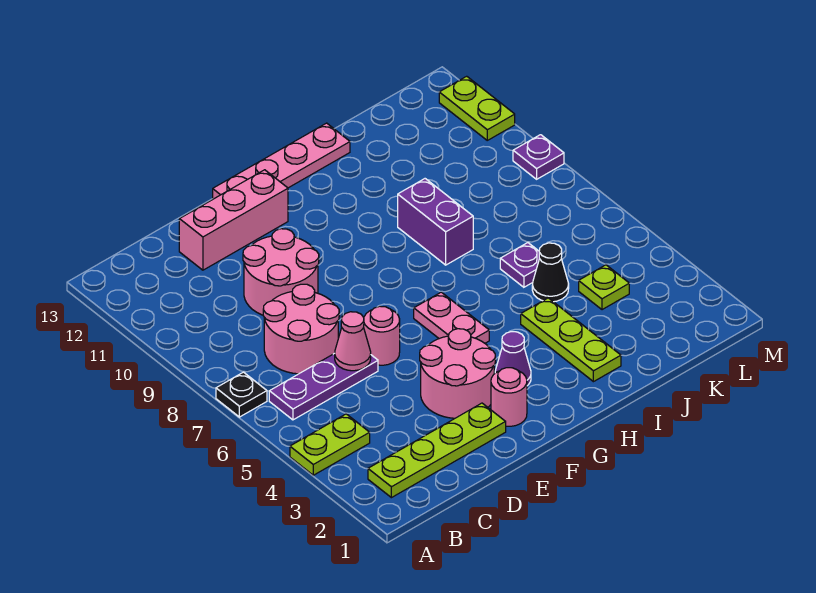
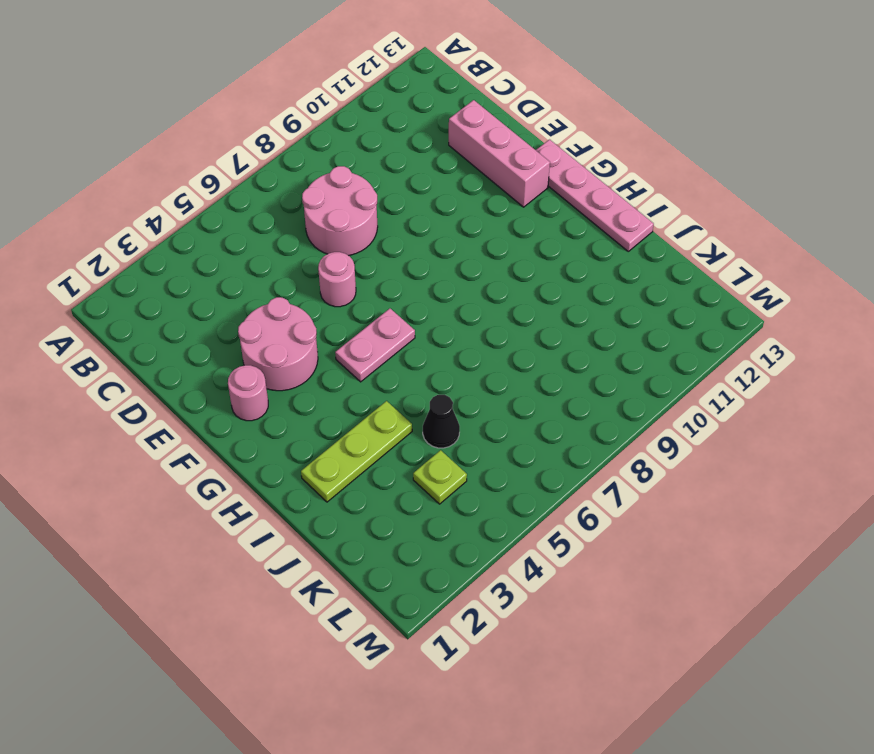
none -> lime plate A4:B4 level 1
none -> black plate A7 level 1
none -> lime plate B2:E2 level 1

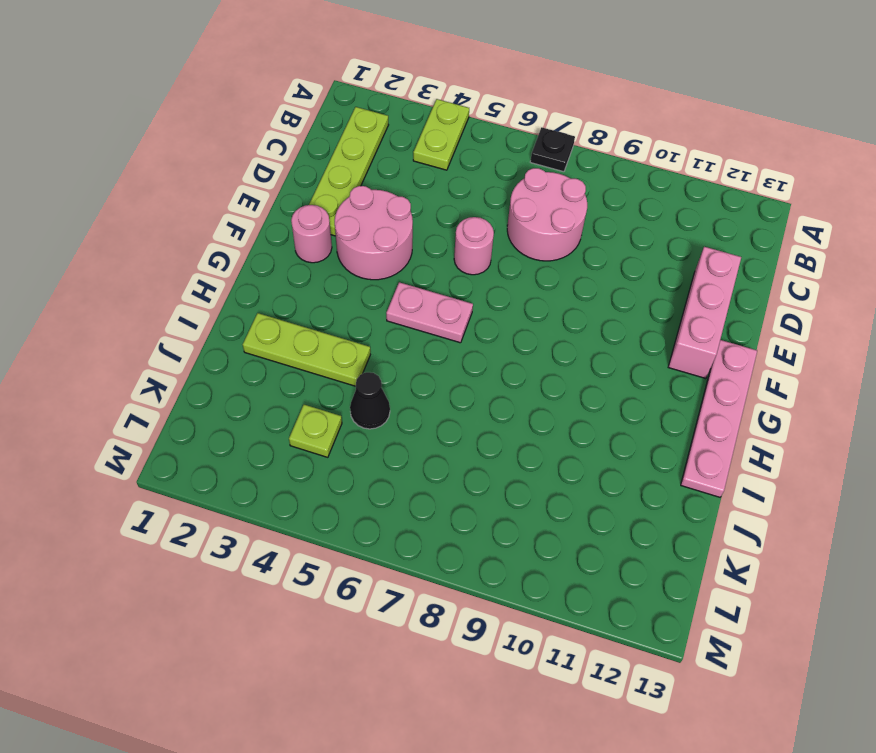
none -> purple plate B6:D6 level 1
none -> pink round brick D9:E10 level 1
none -> purple cone G3 level 1

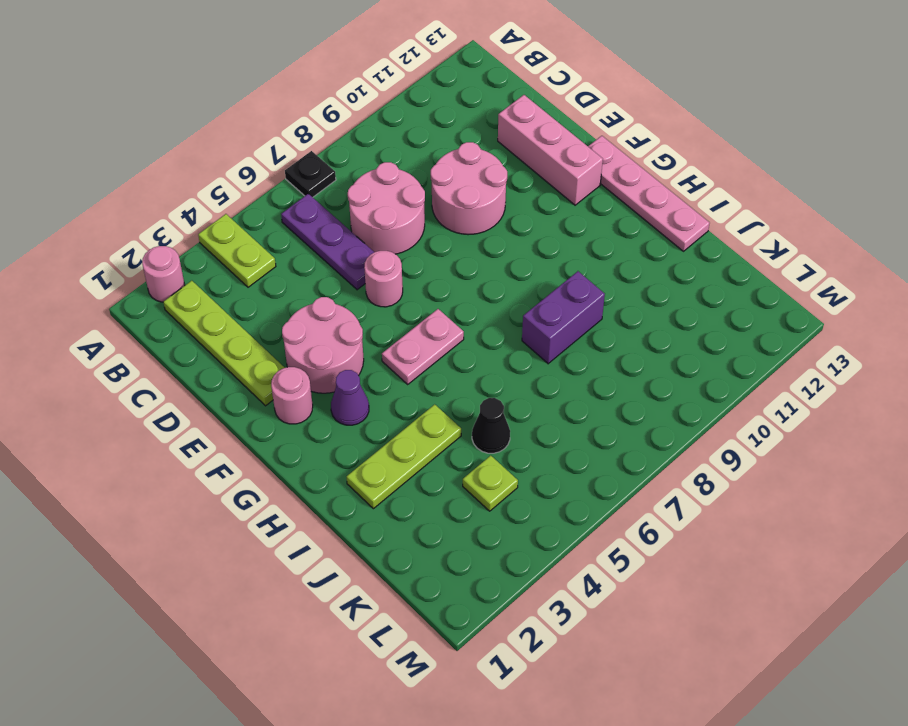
pink round brick A2 level 1 -> none
none -> purple plate J6 level 1
none -> purple plate M9 level 1
none -> lime plate M11:M12 level 1

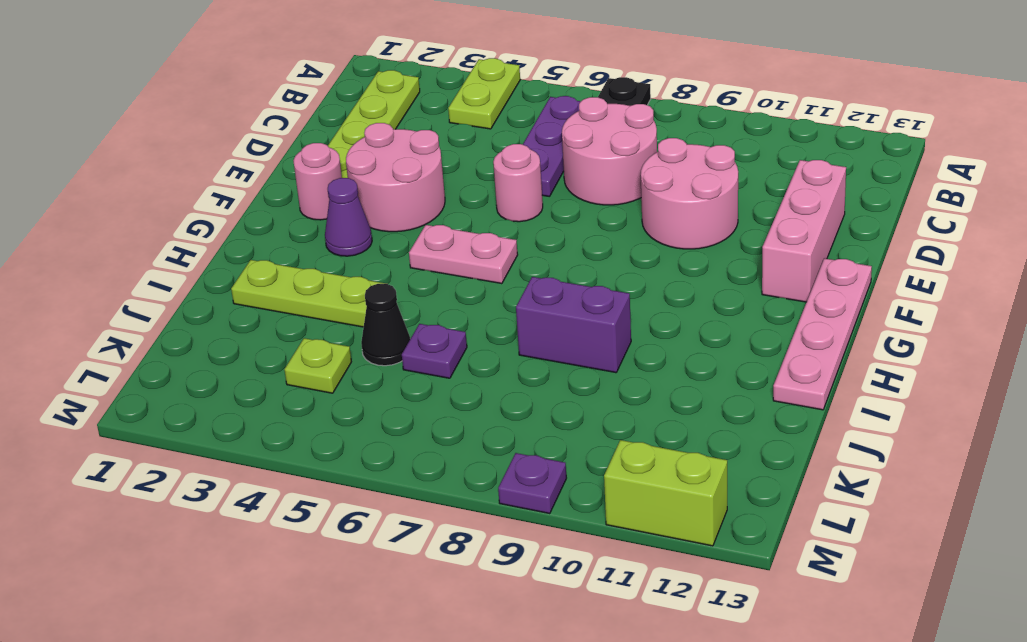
lime brick M11:M12 level 1 -> lime plate M11:M12 level 1
none -> pink cone D6 level 2

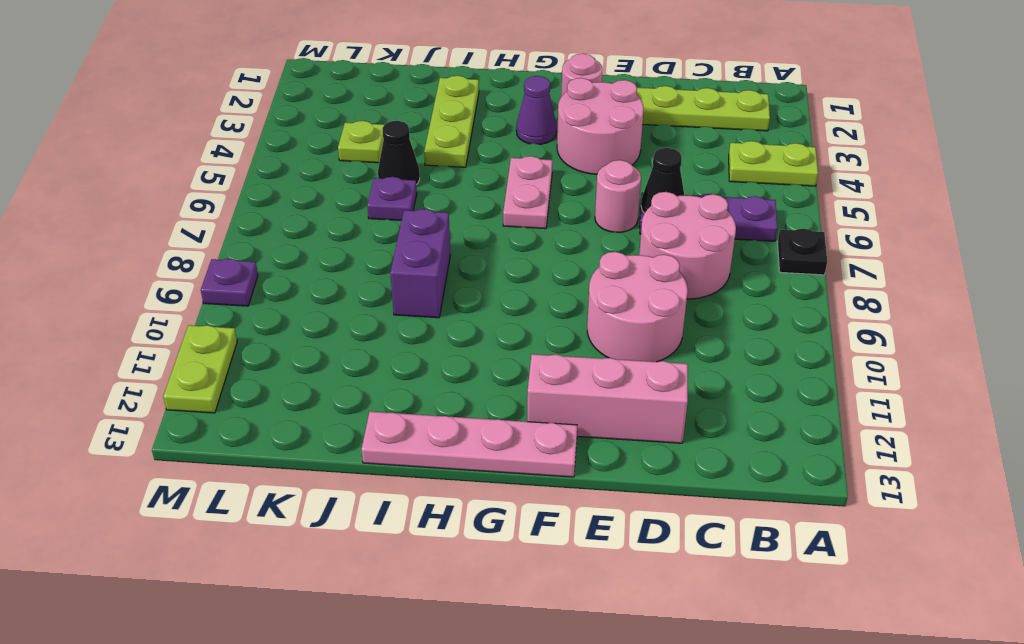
black cone D6 level 2 -> pink cone D6 level 2

